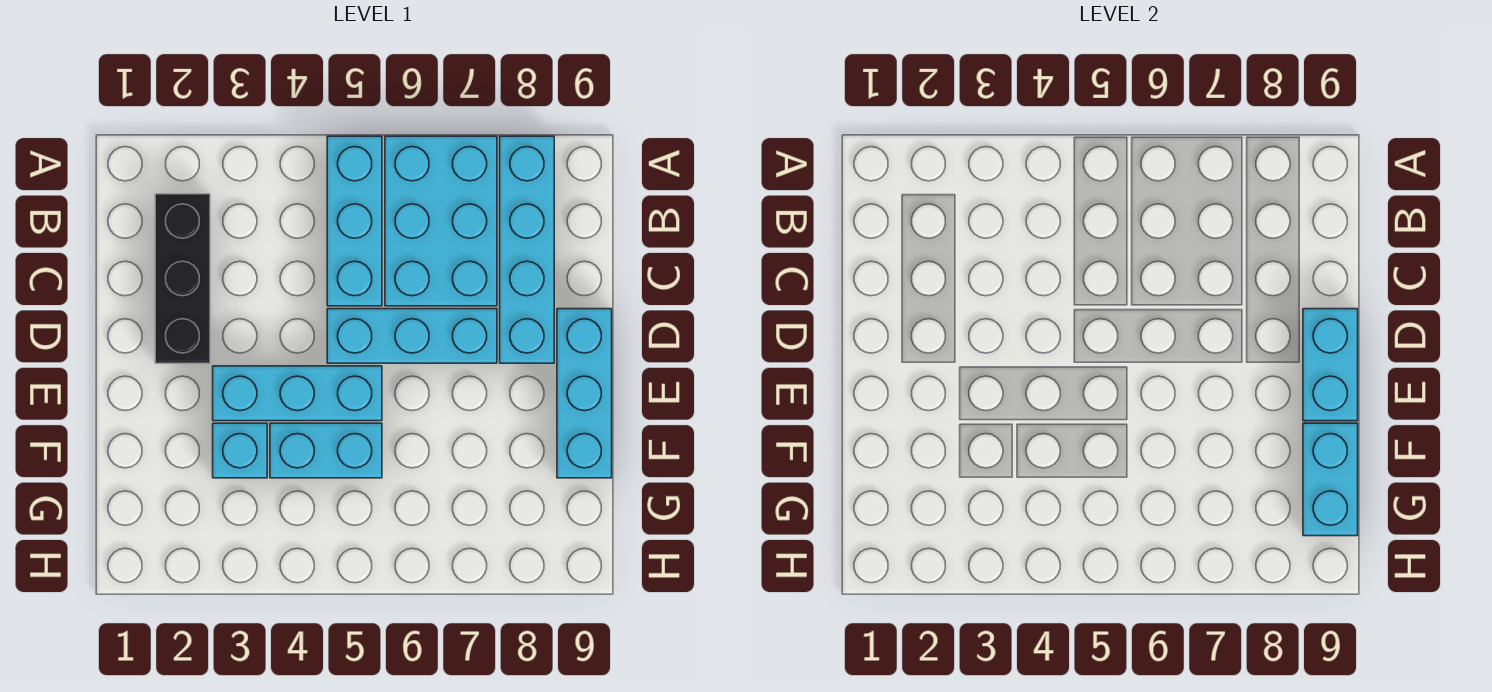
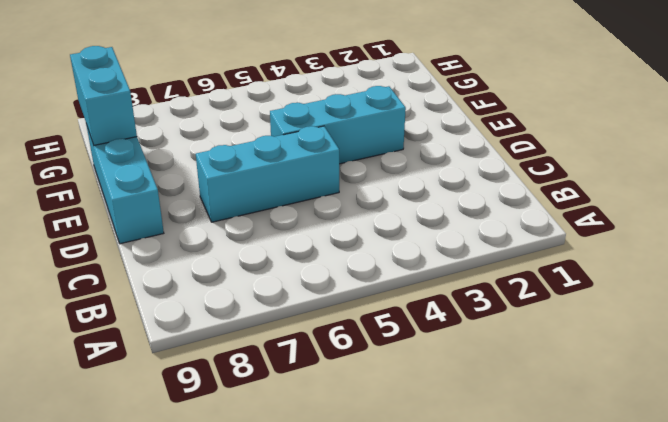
none -> cyan brick A5:C5 level 1
none -> cyan brick A6:C7 level 1

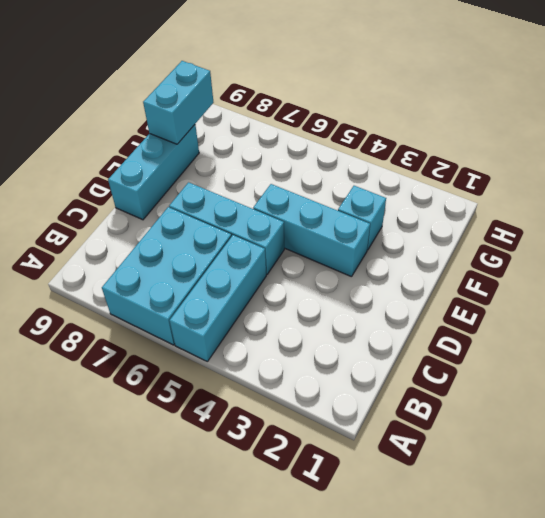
none -> cyan brick A8:D8 level 1
none -> black brick B2:D2 level 1

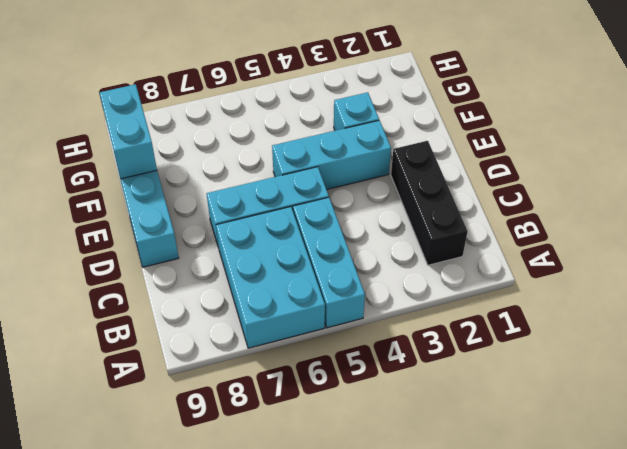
none -> cyan brick A8:D8 level 1
none -> cyan brick F4:F5 level 1

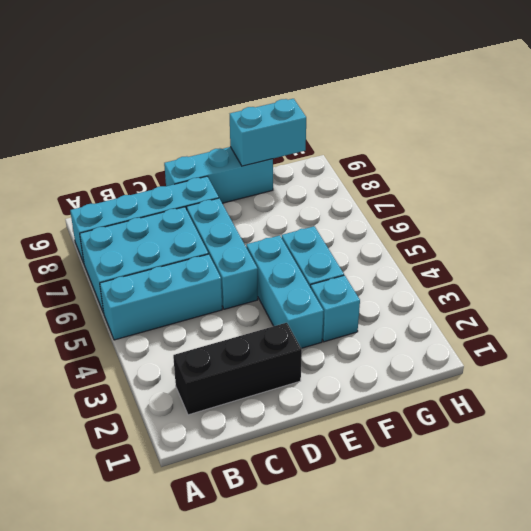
none -> cyan brick D9:E9 level 2

